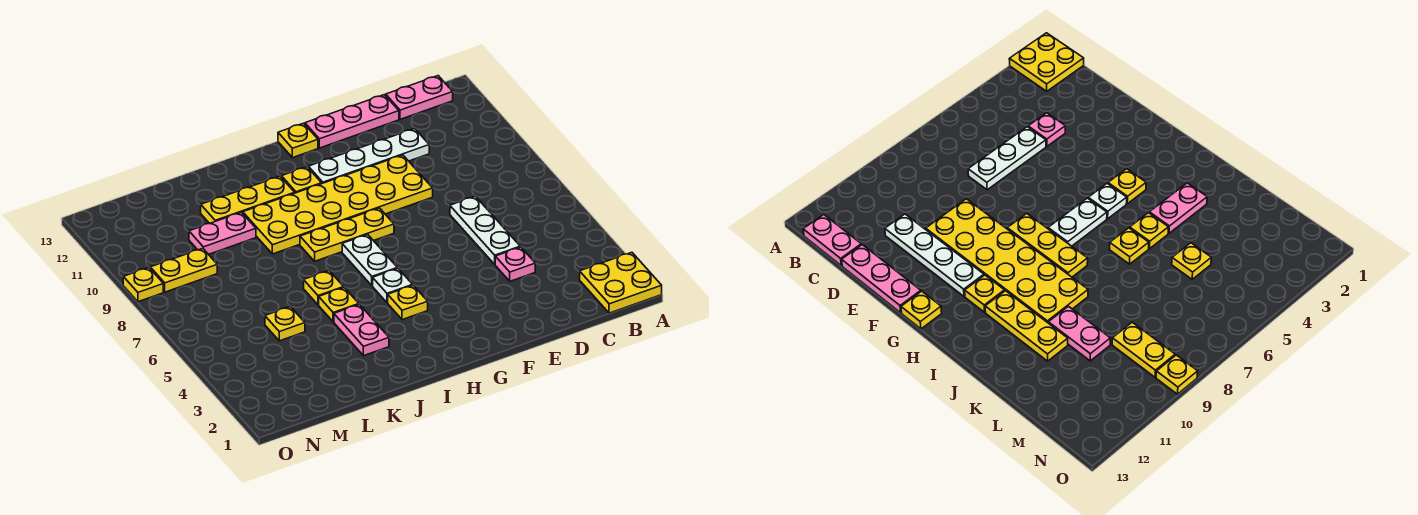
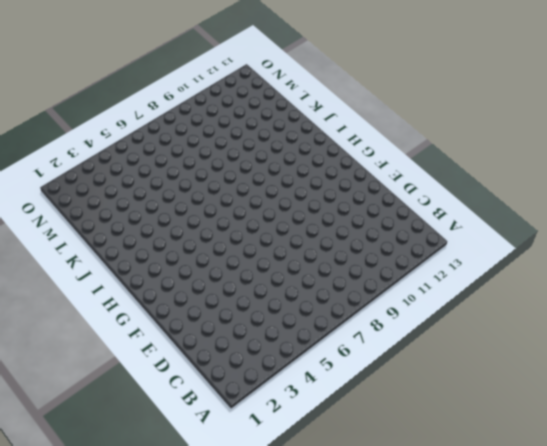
none -> yellow plate A1:B2 level 1
none -> pink plate B13:C13 level 1
none -> pink plate D4 level 1

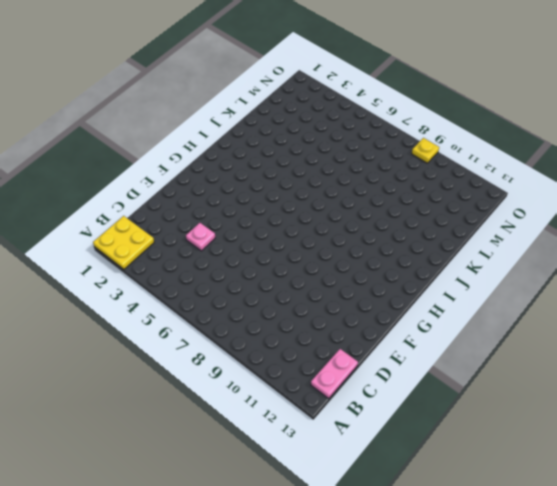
none -> white plate D5:D7 level 1
none -> white plate D11:G11 level 1
none -> pink plate D13:F13 level 1

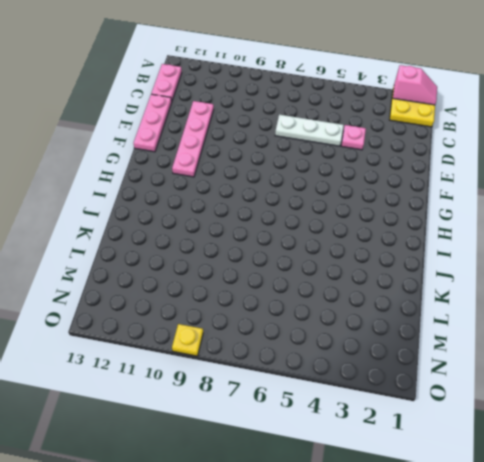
pink slope A1:A2 level 2 top 2 -> none
pink plate D11:G11 level 1 -> white plate D11:G11 level 1
none -> yellow plate E9:J10 level 1
none -> yellow plate G8:I8 level 1
none -> yellow plate G13 level 1

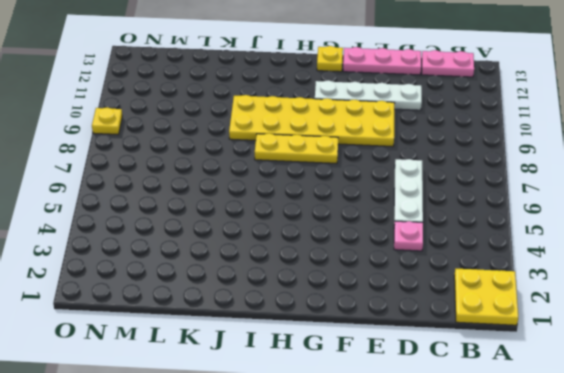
none -> yellow plate H4 level 1
none -> white plate H5 level 1
none -> white plate H6:H7 level 1

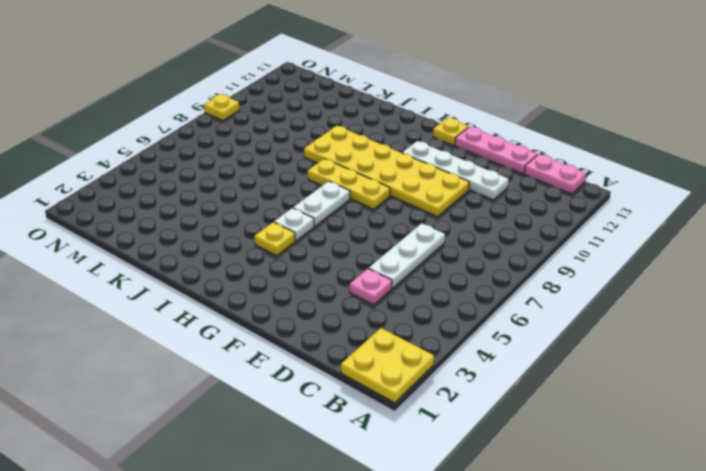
none -> yellow plate H11 level 1
none -> yellow plate I11:K11 level 1
none -> pink plate J3:J4 level 1

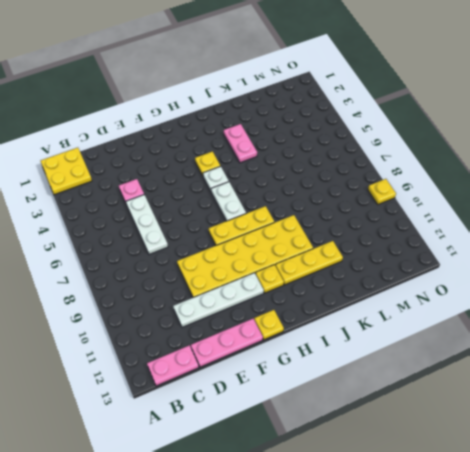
none -> yellow plate J5 level 1
none -> yellow plate J6 level 1
none -> pink plate K10:L10 level 1

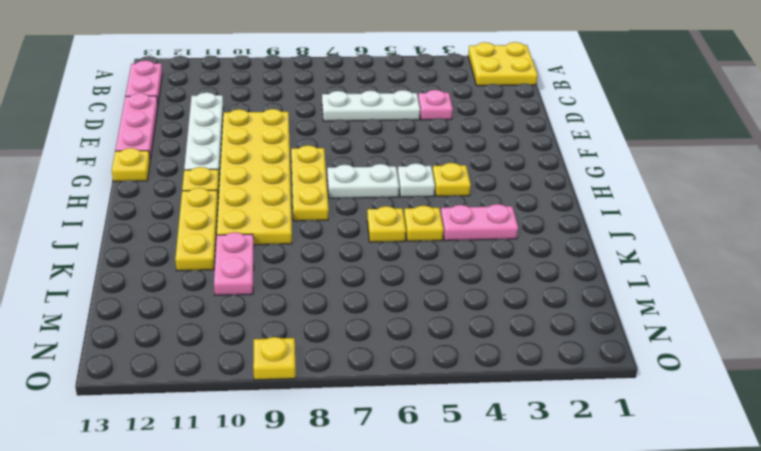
none -> yellow plate L5 level 1
none -> yellow plate M9:N9 level 1

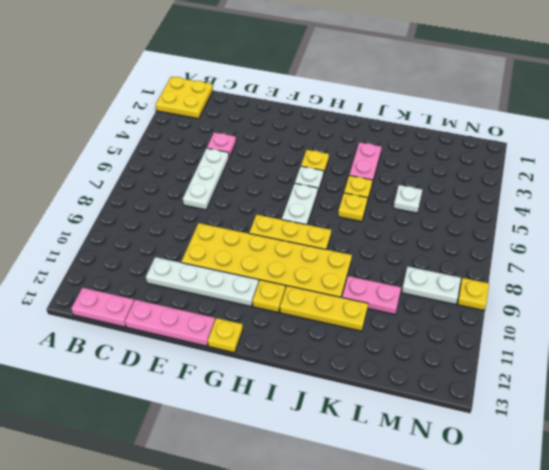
white plate L5 level 1 -> yellow plate L5 level 1
white plate M9:N9 level 1 -> yellow plate M9:N9 level 1

